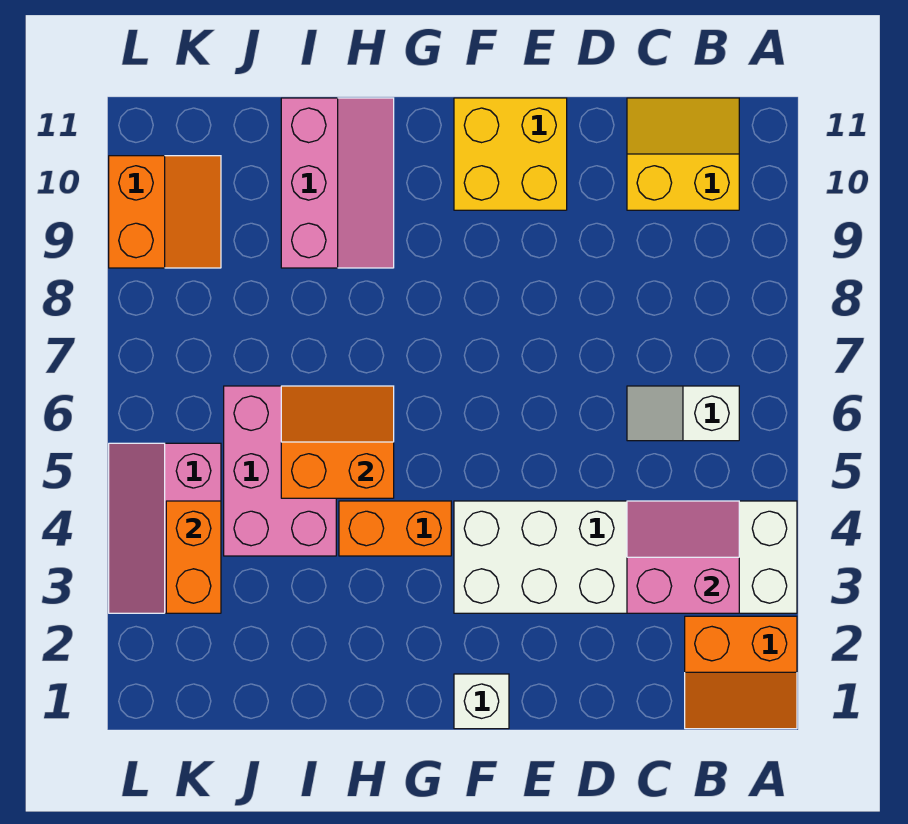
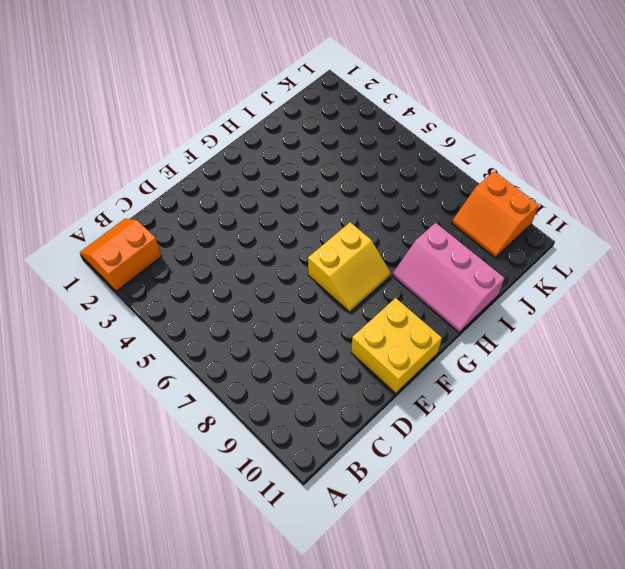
yellow slope F7:G8 level 1 top 7 -> yellow slope B10:C11 level 1 top 10
none -> white brick A3:F4 level 1
none -> white slope B6:C6 level 1 top B
none -> white brick F1 level 1

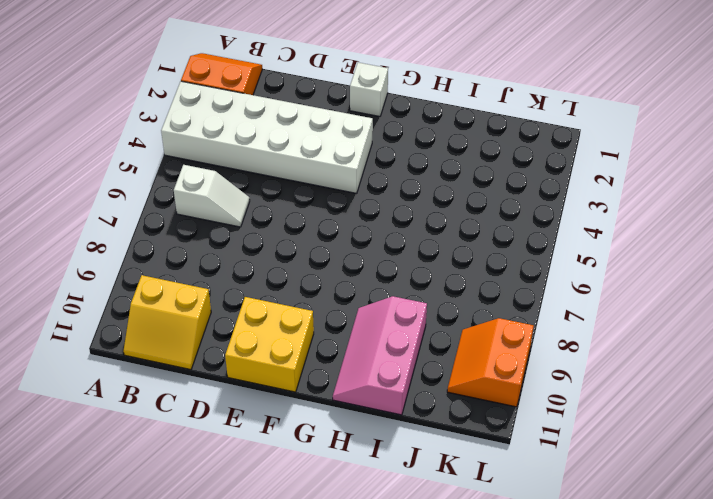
none -> orange brick G4:H4 level 1
none -> pink brick I4:J6 level 1
none -> pink slope K3:L5 level 1 top K

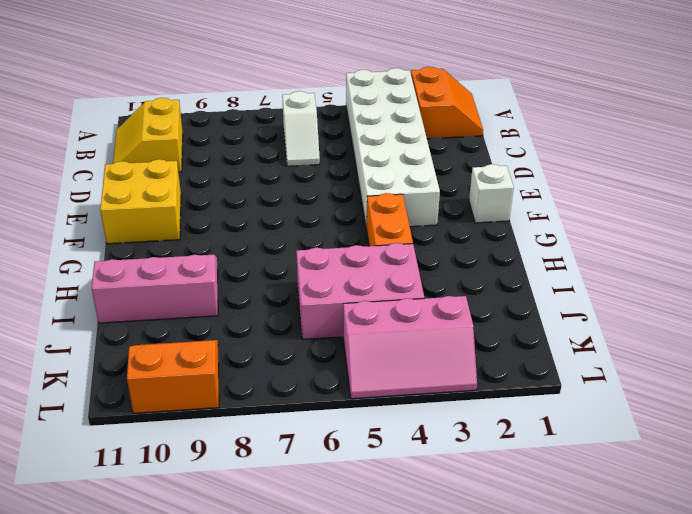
none -> pink slope B3:C4 level 2 top 3
none -> orange slope H5:I6 level 2 top 5
none -> orange brick K3:K4 level 2

